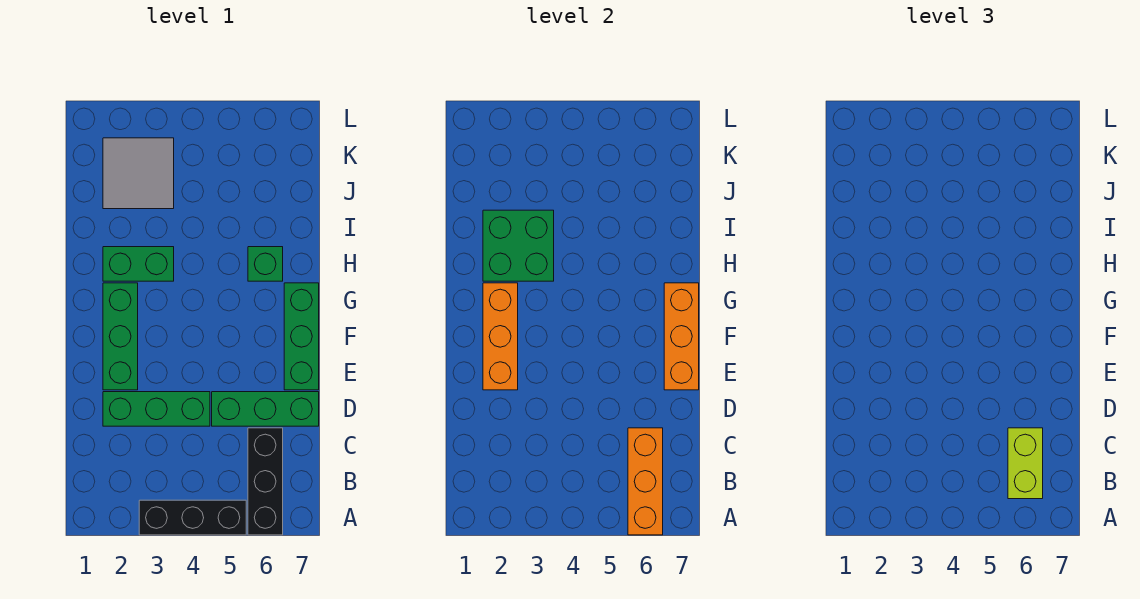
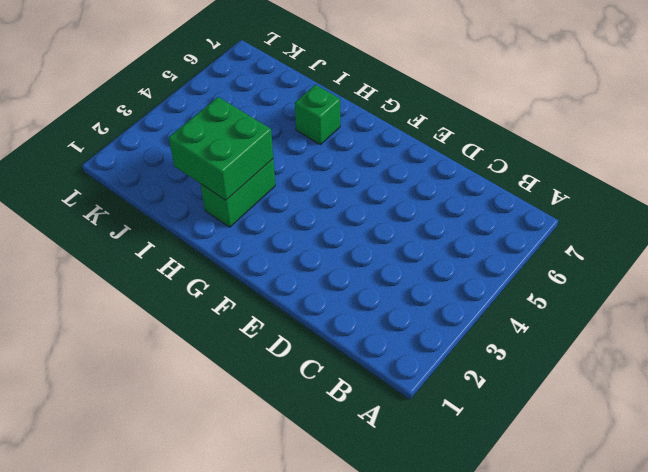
none -> black brick A3:A5 level 1
none -> black brick A6:C6 level 1
none -> green brick D2:D4 level 1

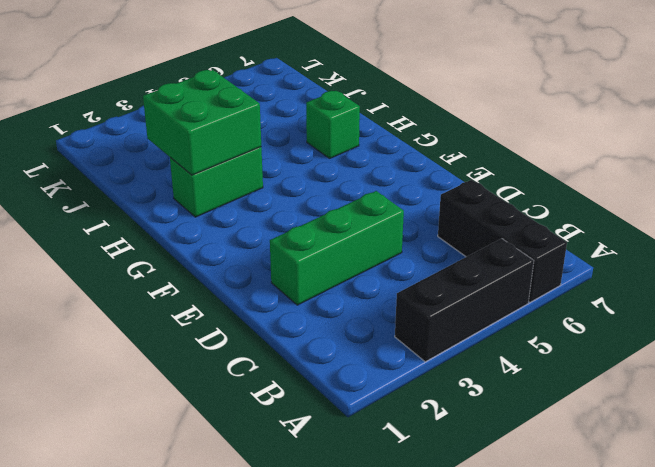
none -> green brick D5:D7 level 1
none -> green brick E2:G2 level 1
none -> green brick E7:G7 level 1

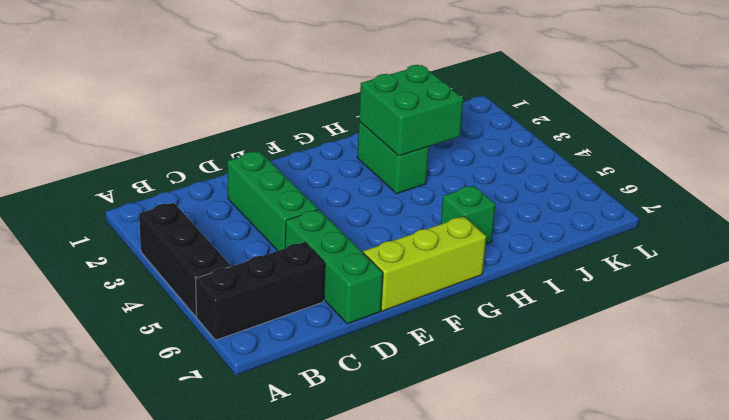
lime brick E7:G7 level 1 -> green brick E7:G7 level 1
none -> green brick E2:G2 level 1
none -> grey tile J2:K3 level 1
none -> orange brick A6:C6 level 2

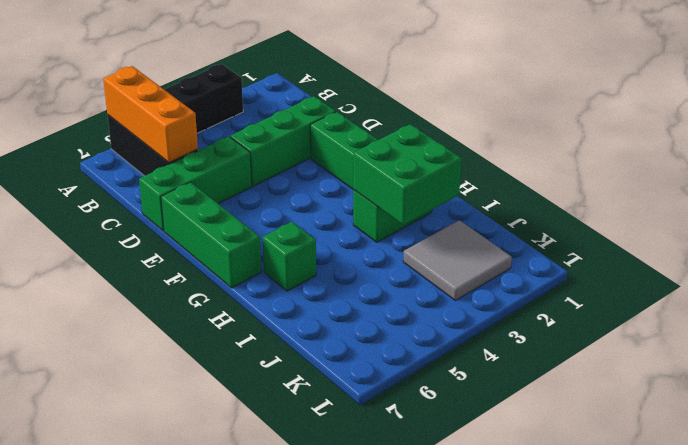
none -> orange brick E2:G2 level 2
none -> orange brick E7:G7 level 2
none -> lime brick B6:C6 level 3

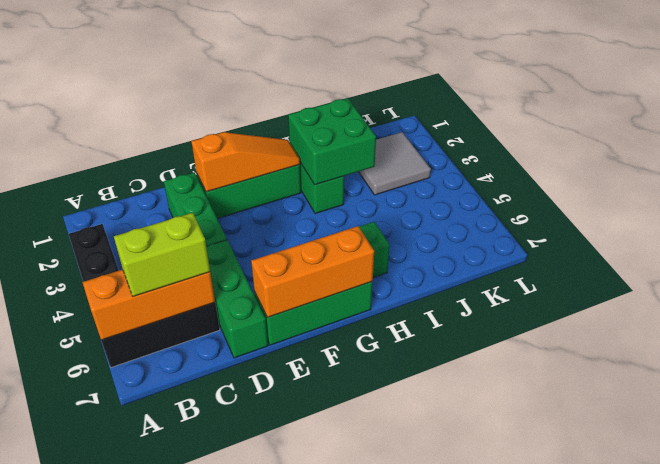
orange slope E2:G2 level 2 top E -> orange brick E2:G2 level 2

